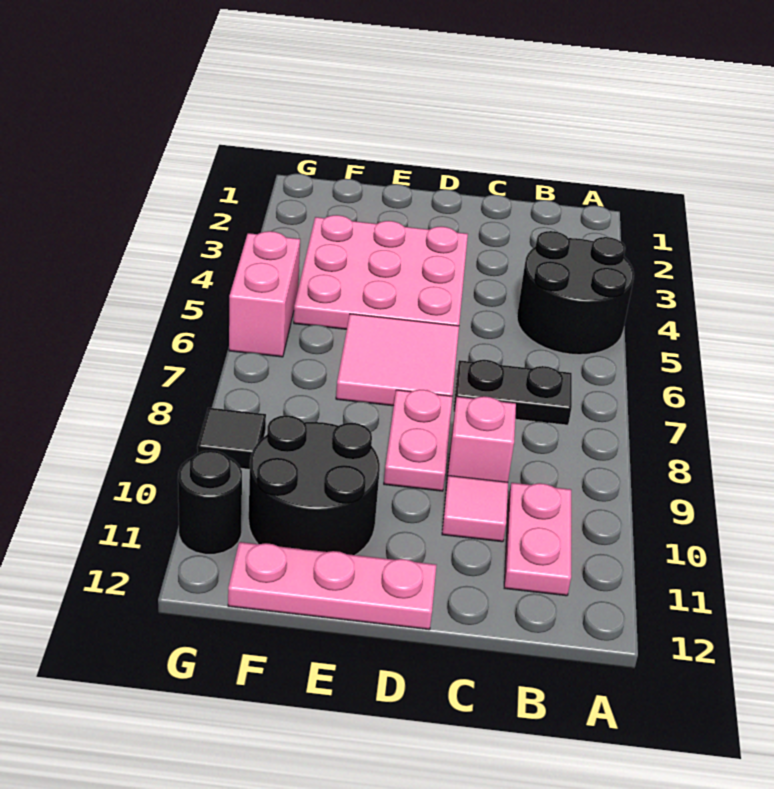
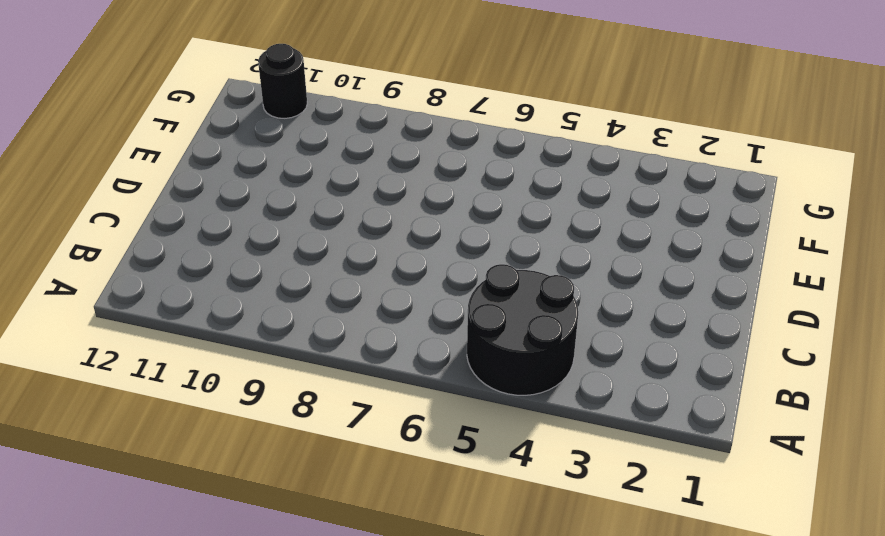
none -> black plate B7:C7 level 1
none -> pink plate B10:B11 level 1
none -> pink brick C9 level 1

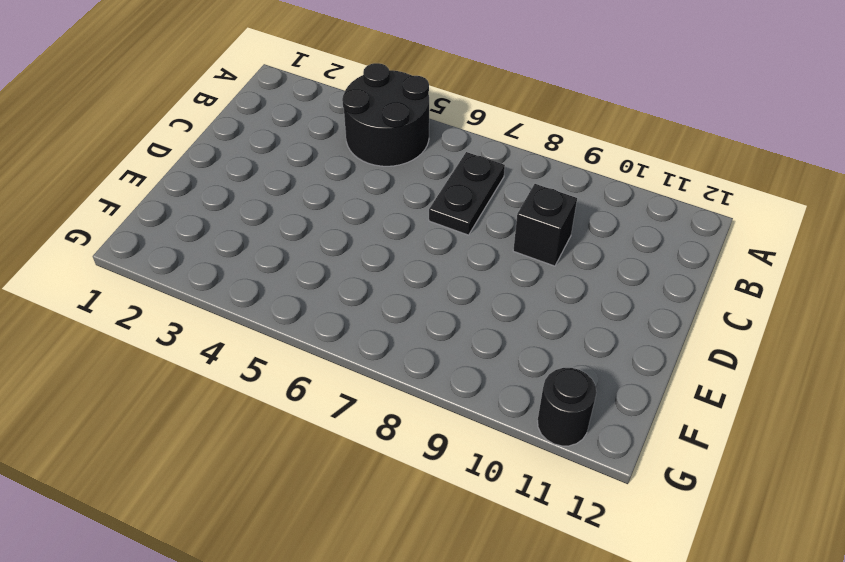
black brick C9 level 1 -> pink brick C9 level 1
none -> pink plate B10:B11 level 1
none -> pink tile C10 level 1
none -> pink plate D3:F5 level 1

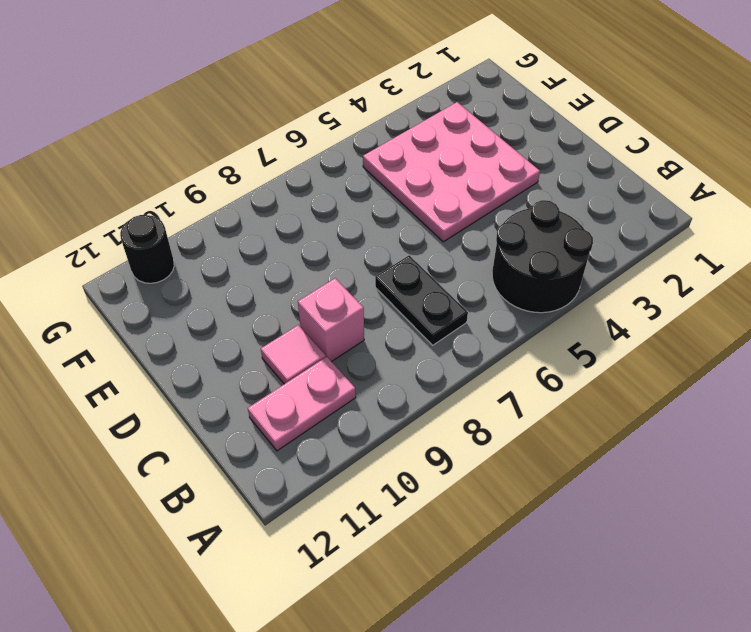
none -> pink tile D6:E7 level 1
none -> pink plate D8:D9 level 1
none -> pink plate D12:F12 level 1

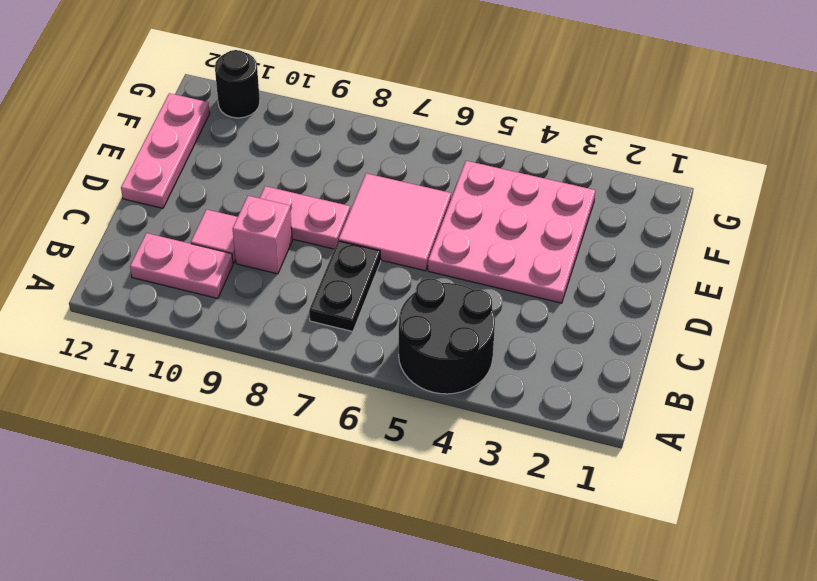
none -> black round brick E10:F11 level 1
none -> pink brick G5:G6 level 1
none -> black tile G9 level 1

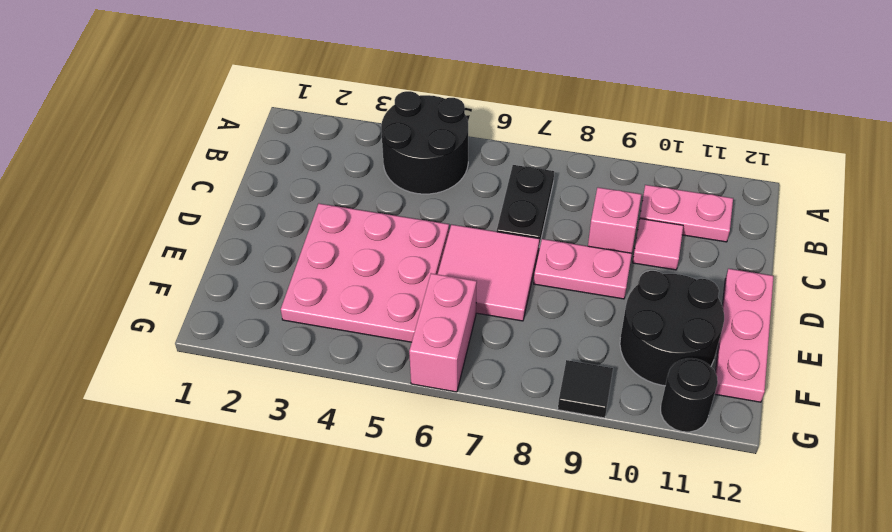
pink brick F6:G6 level 1 -> pink brick G5:G6 level 1

